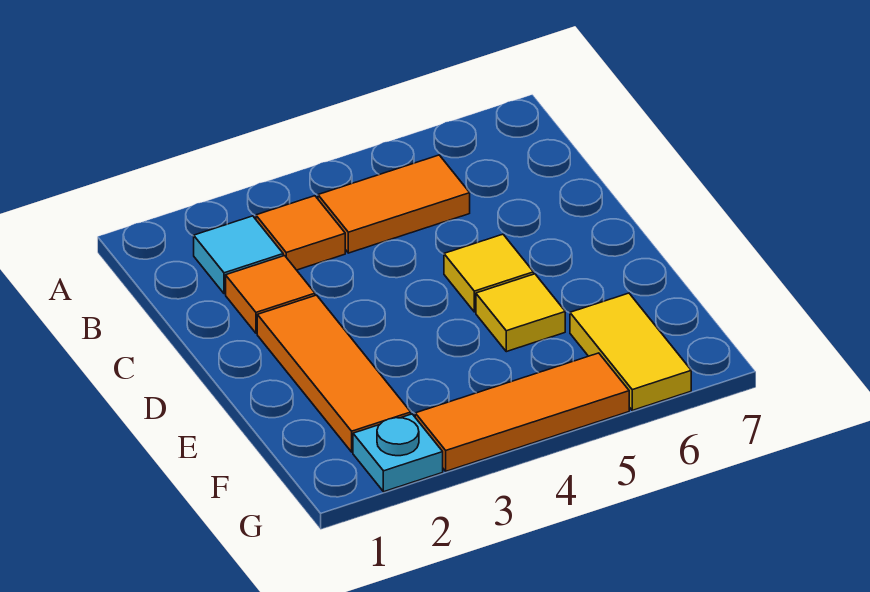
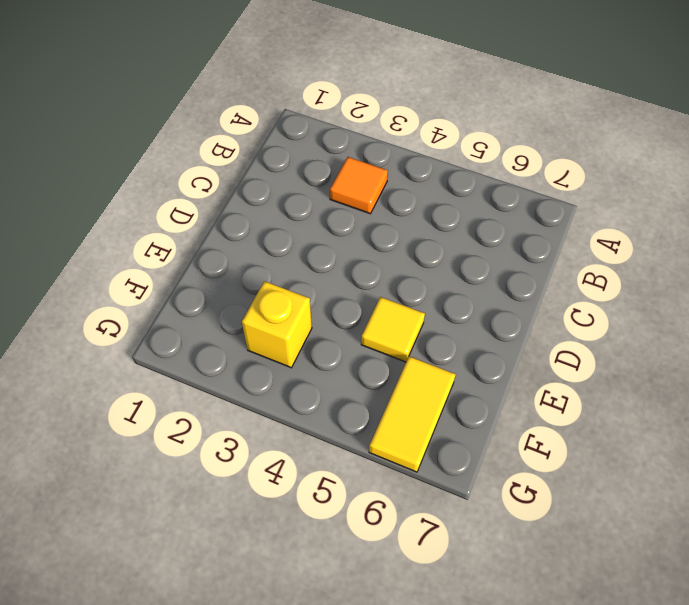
yellow brick F3 level 1 -> none
none -> cyan tile B2 level 1
none -> orange tile B4:B5 level 1

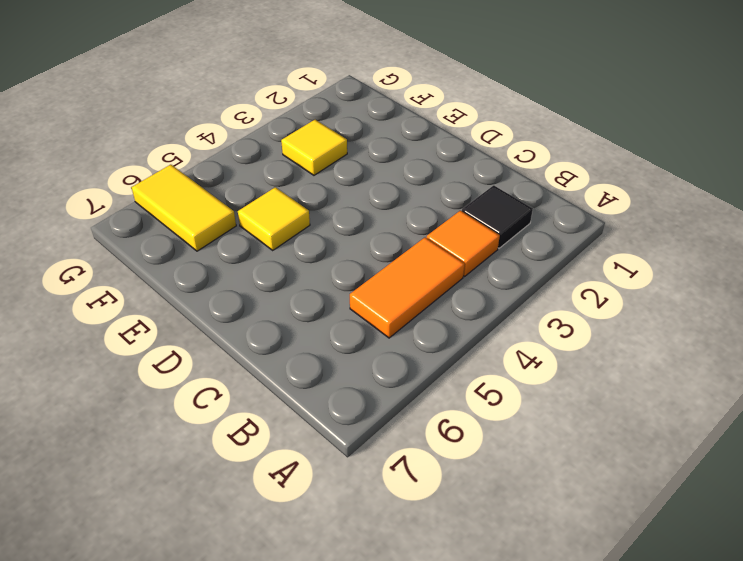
black tile B2 level 1 -> cyan tile B2 level 1
yellow tile F3 level 1 -> yellow tile D5 level 1
none -> orange tile C2 level 1
none -> orange tile D2:F2 level 1

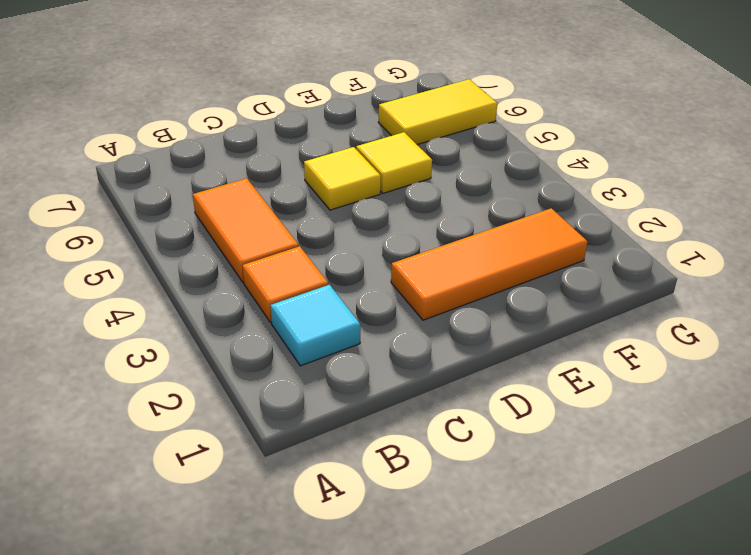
none -> orange tile C2 level 1
none -> cyan plate G2 level 1

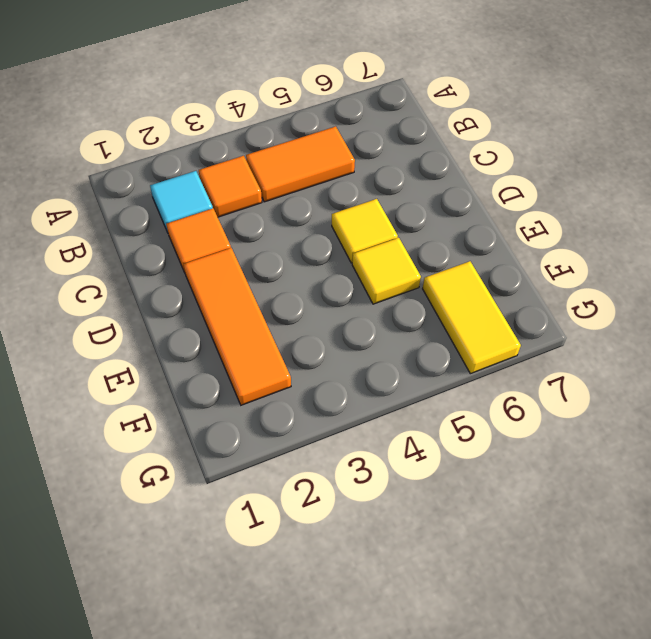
none -> cyan plate G2 level 1
none -> orange tile G3:G5 level 1

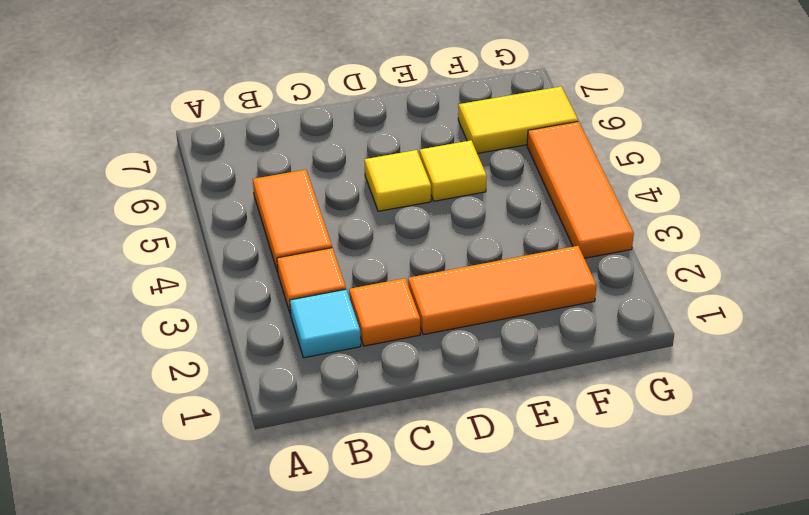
none -> cyan plate G2 level 1

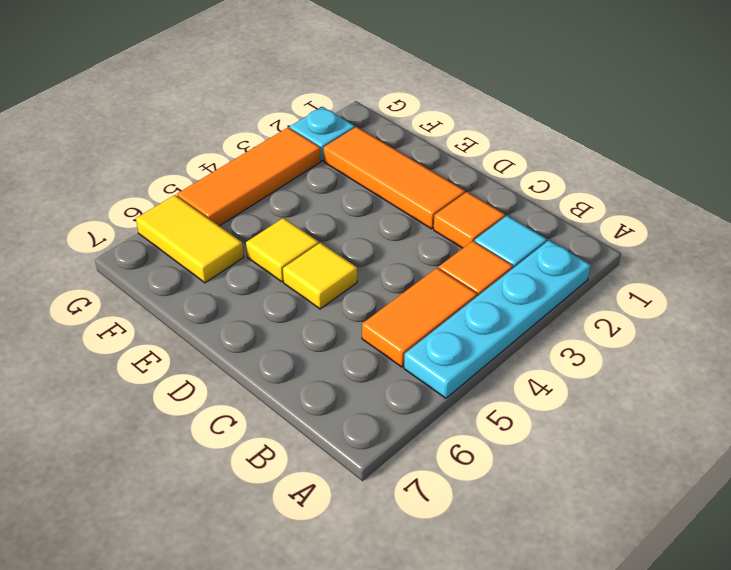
cyan plate A2:A5 level 1 -> none

